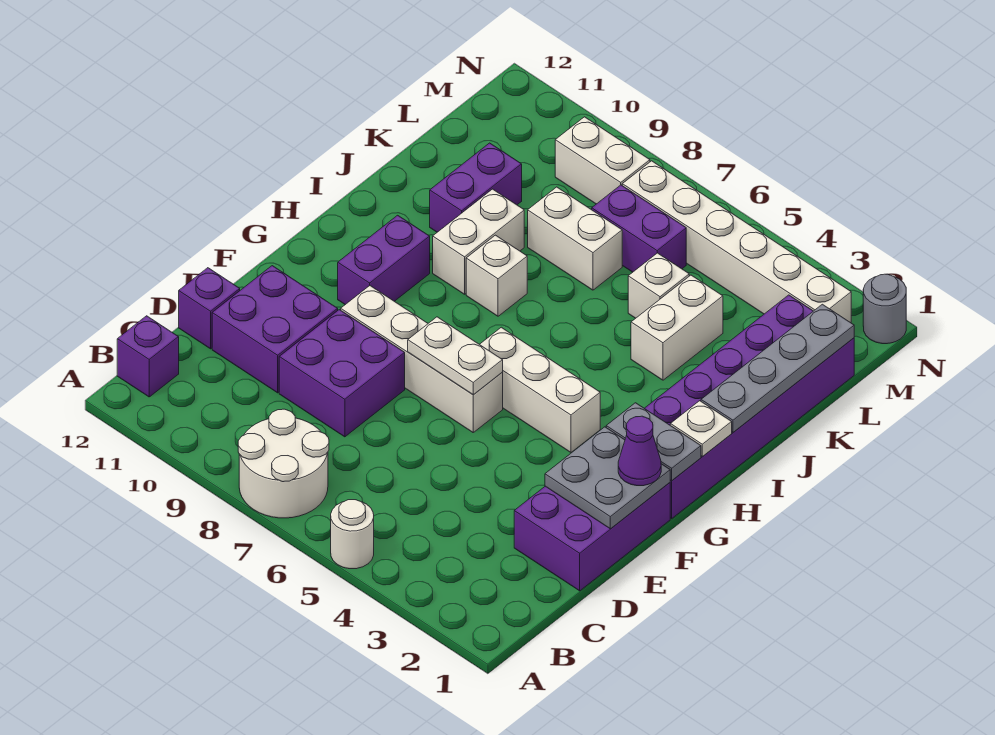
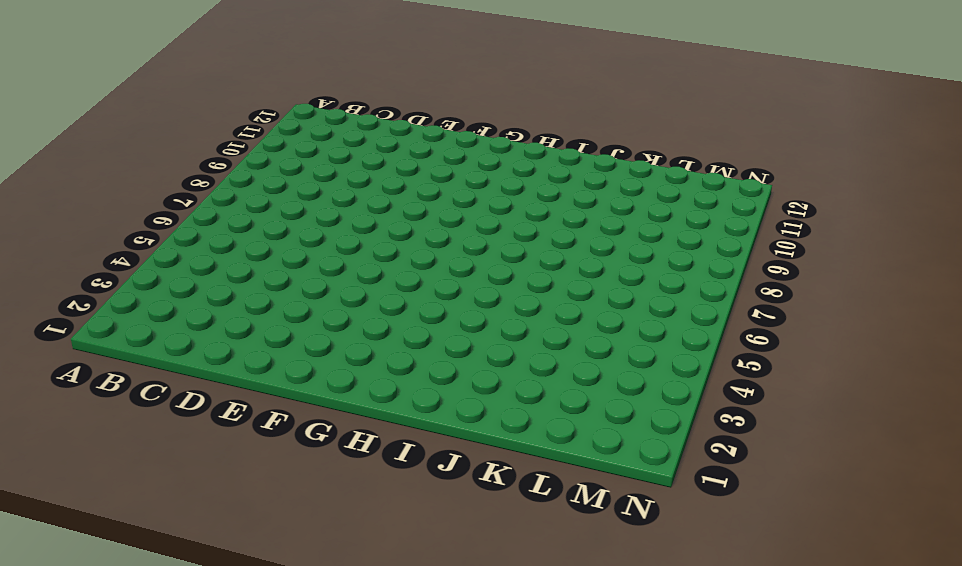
none -> white round brick A5 level 1
none -> white round brick A7:B8 level 1
none -> purple brick B12 level 1

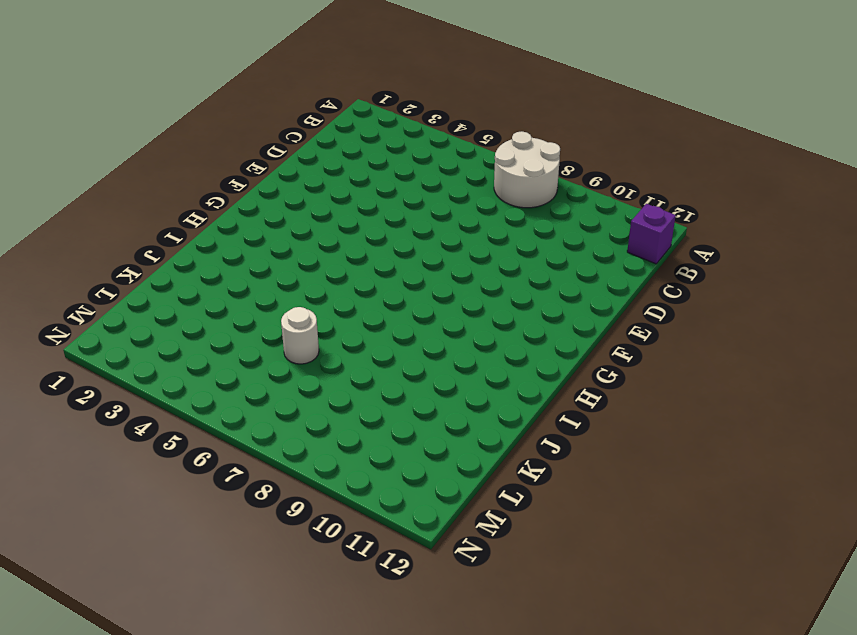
white round brick K6 level 1 -> white round brick A5 level 1
none -> purple brick D1:F2 level 1
none -> purple brick D8:E9 level 1
none -> purple brick D10:E11 level 1

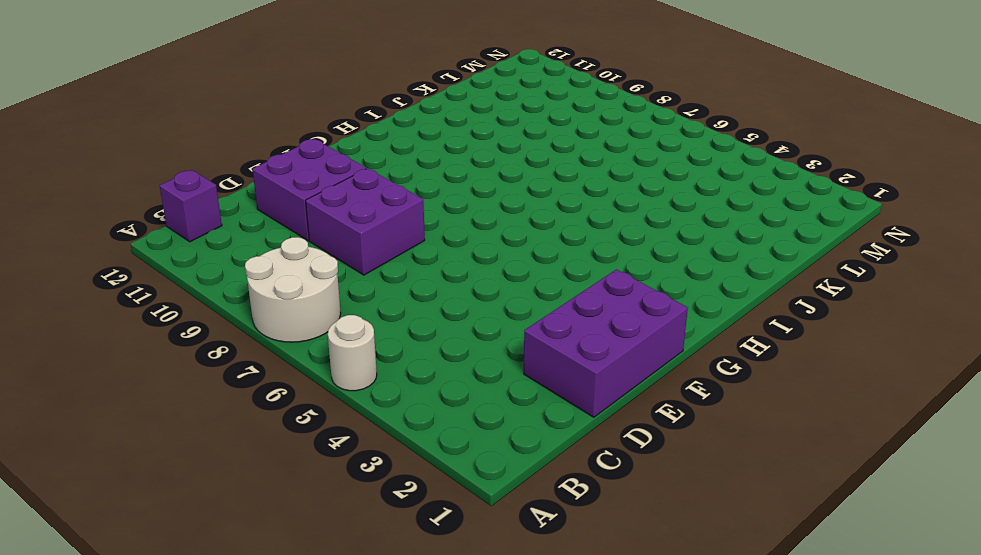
none -> purple brick D12 level 1
none -> white brick F6:F9 level 1
none -> purple brick G1:L2 level 1

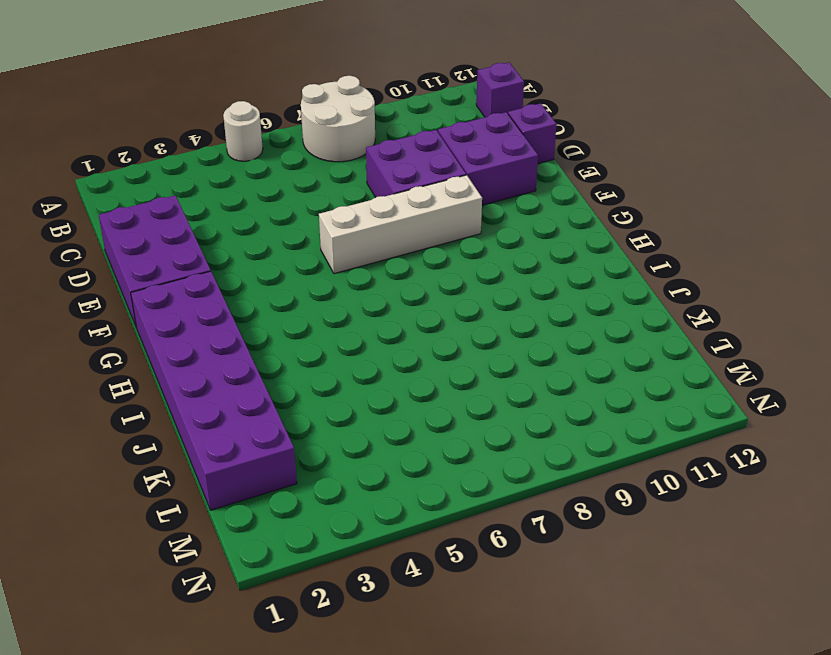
none -> white brick G4:G6 level 1
none -> purple brick G10:H10 level 1
none -> white brick I8 level 1

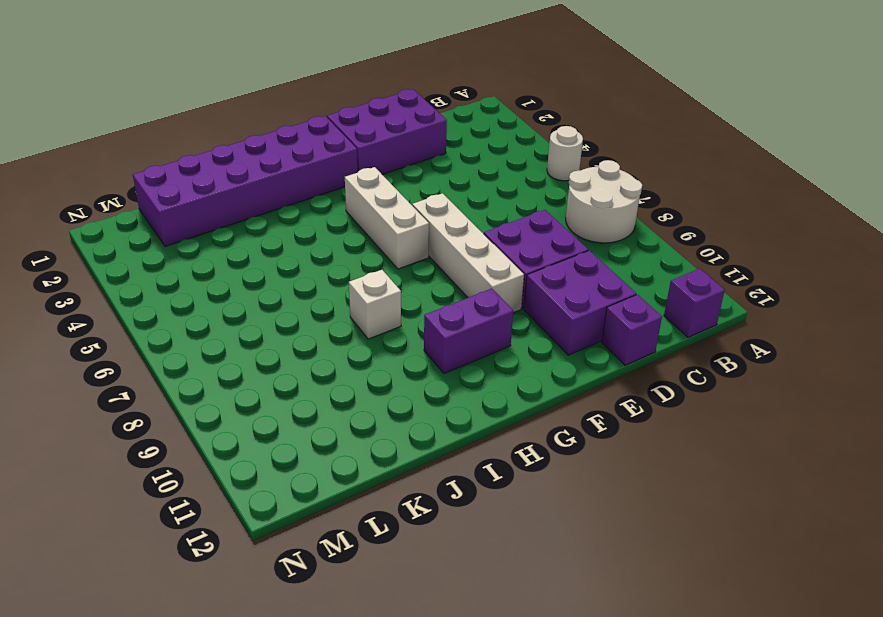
none -> white brick I9:J9 level 1
none -> white brick J4:K4 level 1
none -> purple brick J10:K10 level 1

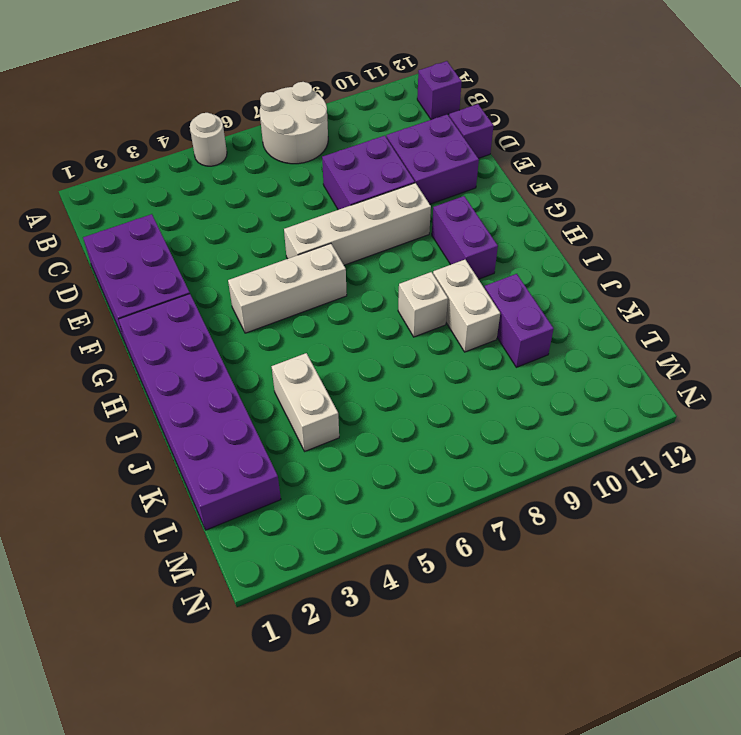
none -> white brick K5 level 1
none -> white brick K7:K8 level 1
none -> purple brick L6:L7 level 1

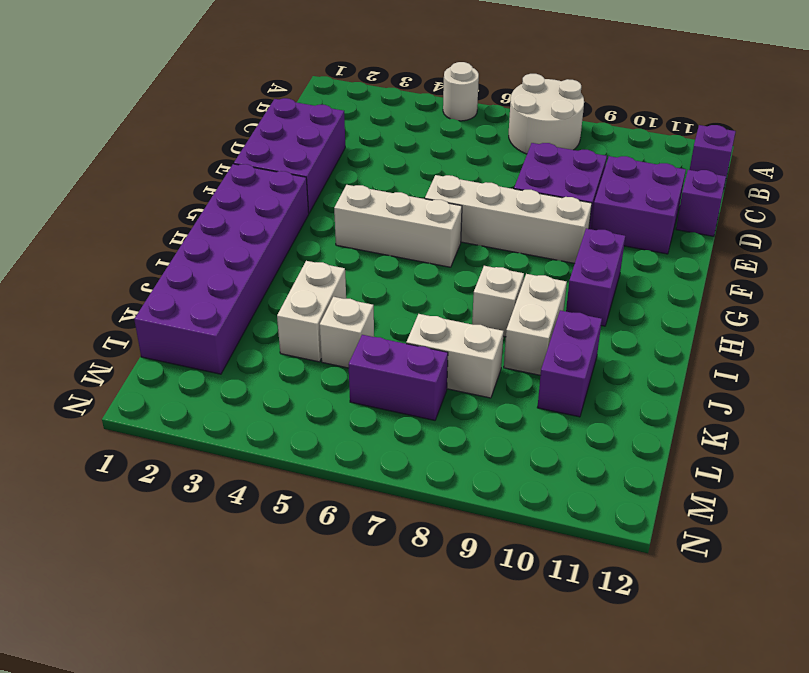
none -> white brick M2:M7 level 1
none -> white brick M8:M9 level 1
none -> grey round brick N1 level 1

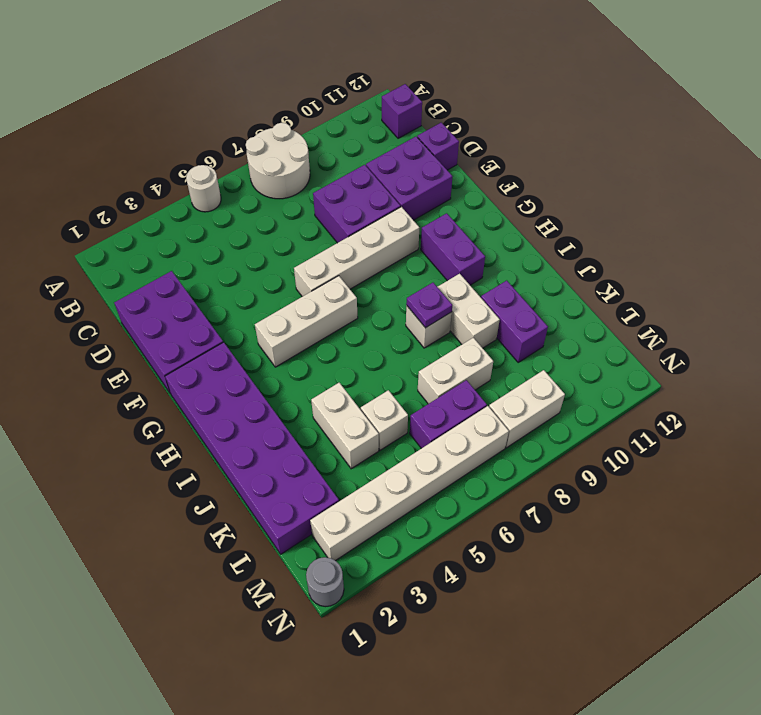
purple plate I8 level 2 -> none
none -> grey plate E1:F2 level 2
none -> white plate F6:F7 level 2
none -> grey plate G1:G2 level 2

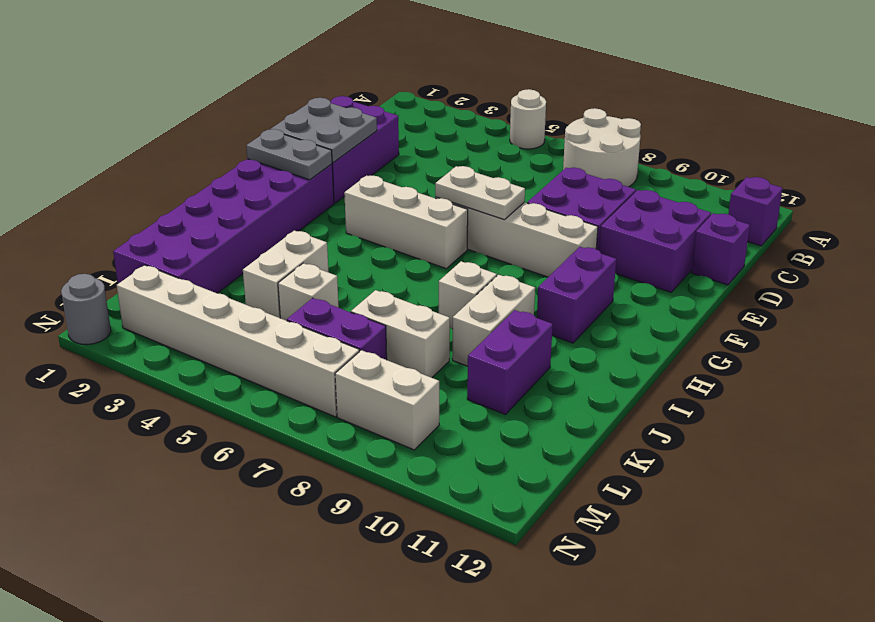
none -> white plate H1 level 2
none -> grey plate I1:L1 level 2
none -> purple cone F1 level 3

